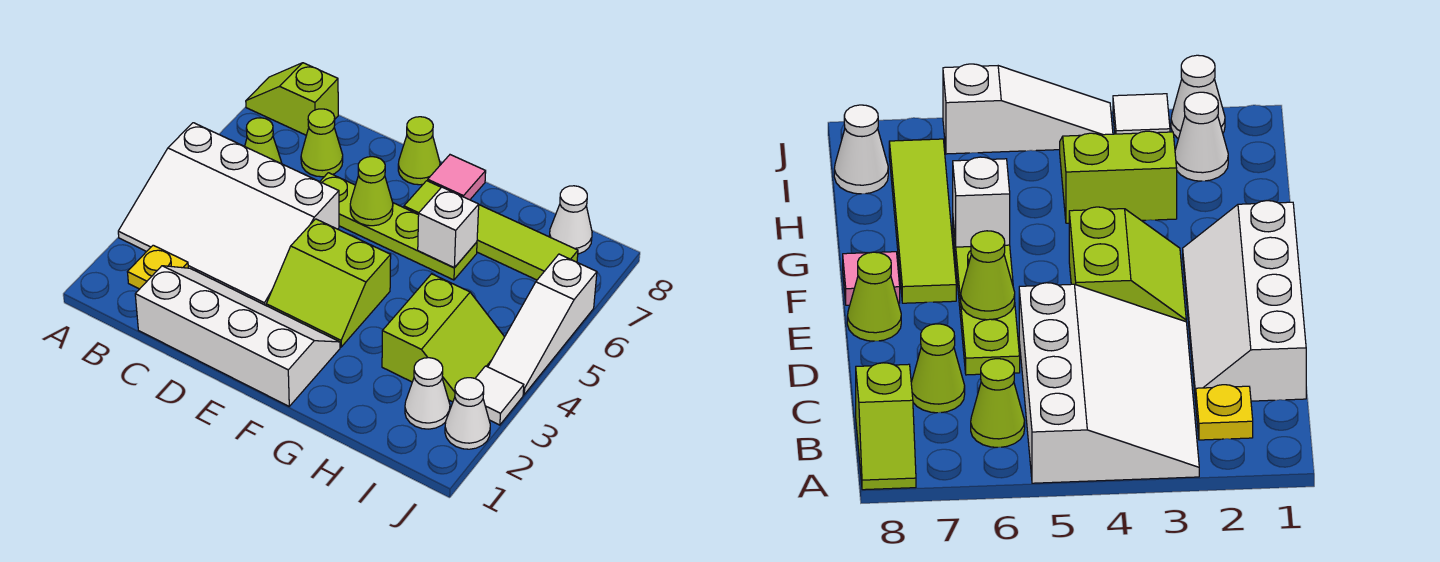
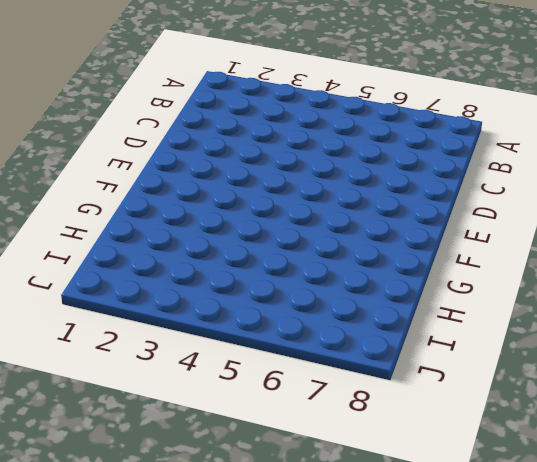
none -> white slope A3:D5 level 1 top 5
none -> lime slope A8:B8 level 1 top B
none -> yellow plate B2 level 1

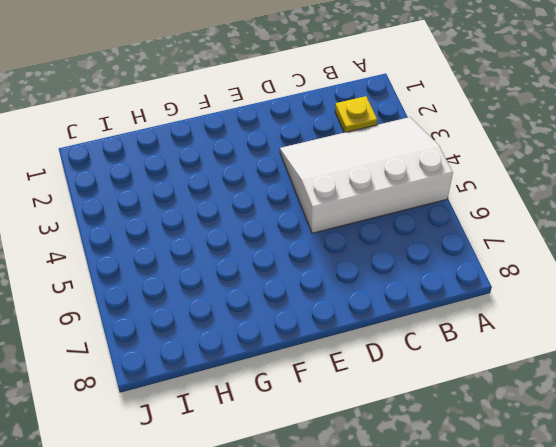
none -> lime slope A8:B8 level 1 top B
none -> lime cone B6 level 1
none -> white slope C1:F2 level 1 top 1

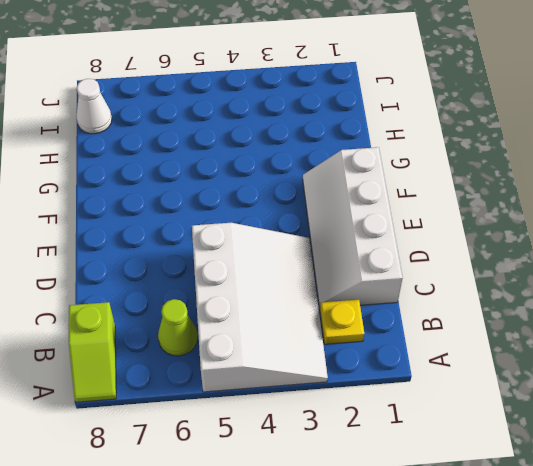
none -> lime cone C7 level 1
none -> lime plate D6:G6 level 1
none -> lime slope E3:F4 level 1 top 4

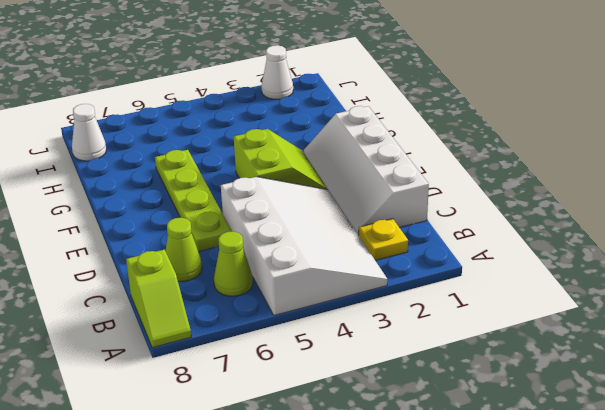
none -> lime cone E8 level 1
none -> lime tile F7:I7 level 1
none -> pink tile F8 level 1

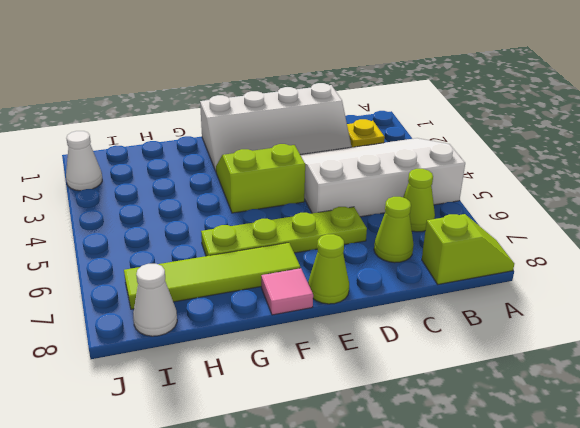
none -> lime slope H3:I4 level 1 top H
none -> white cone I2 level 1
none -> white tile J3 level 1

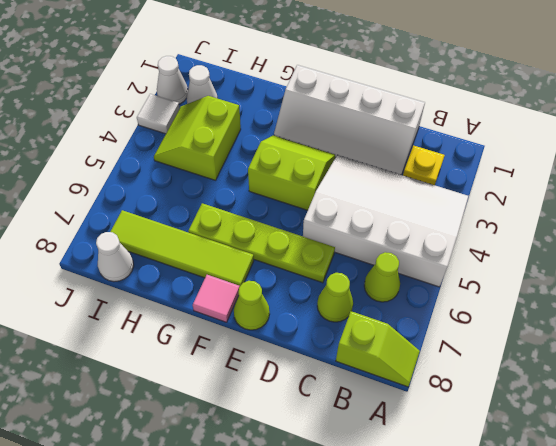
none -> white slope J4:J6 level 1 top 6
none -> lime cone E6 level 2
none -> white brick G6 level 2

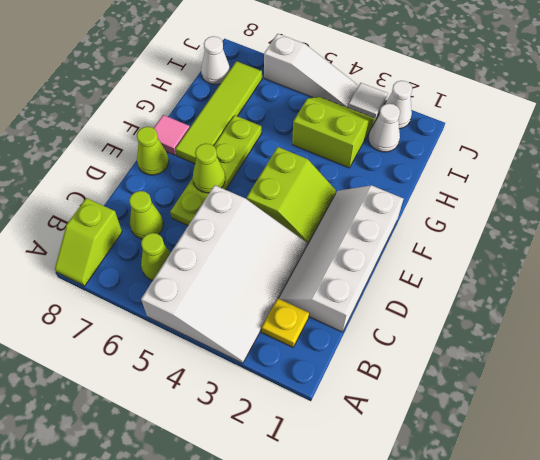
none -> white brick G6 level 2

